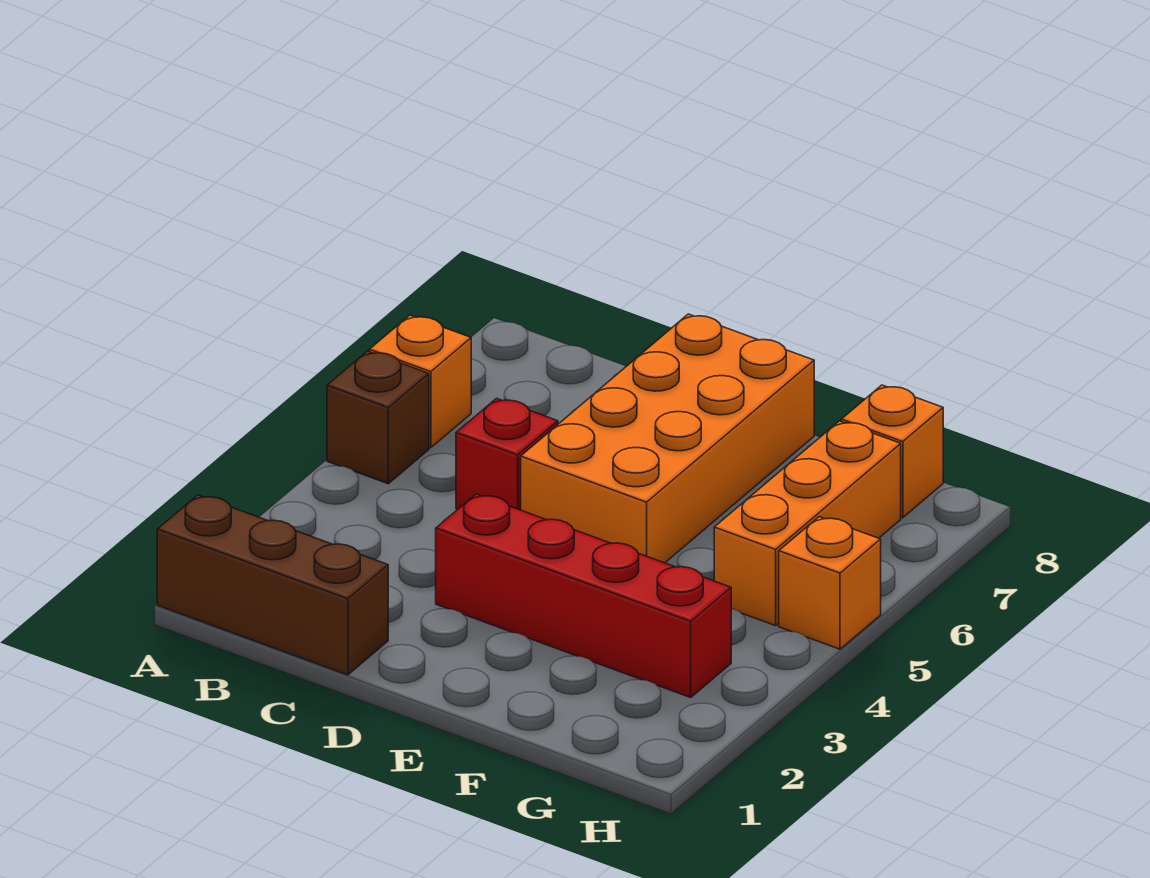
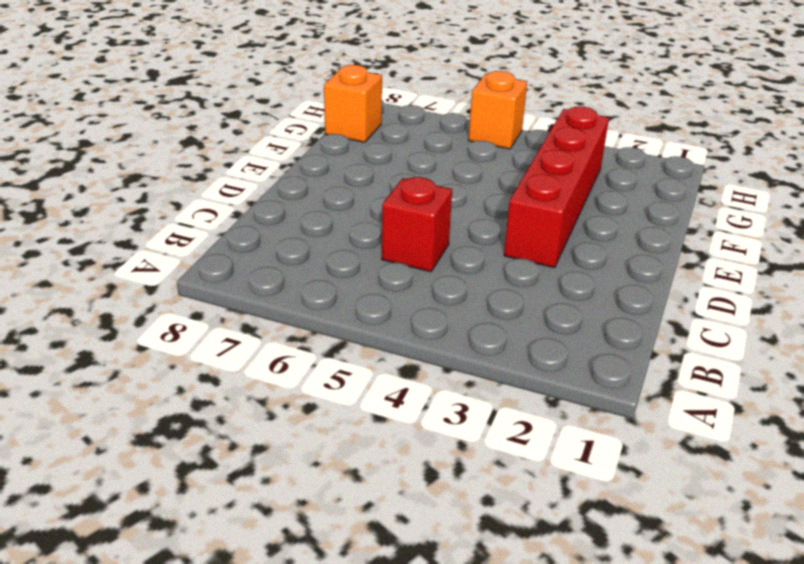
none -> brown brick A1:C1 level 1
none -> brown brick A5 level 1

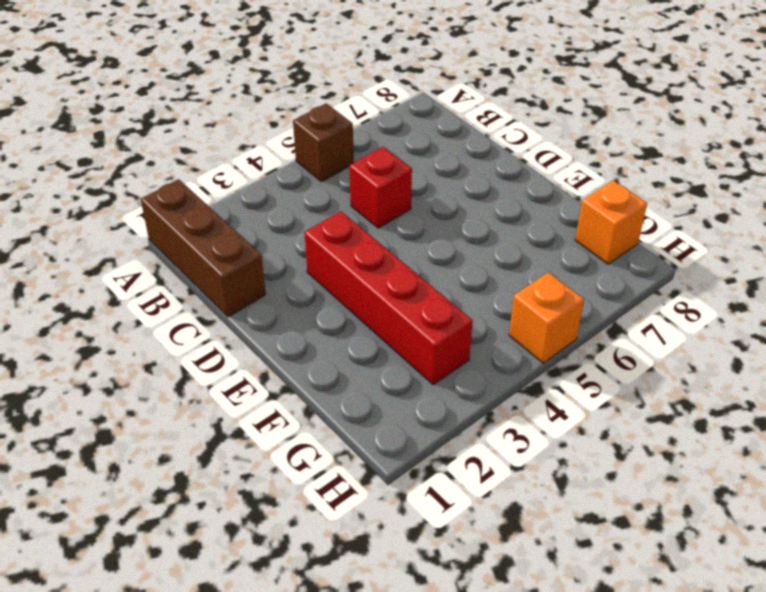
none -> orange brick A6 level 1
none -> orange brick D5:E8 level 1

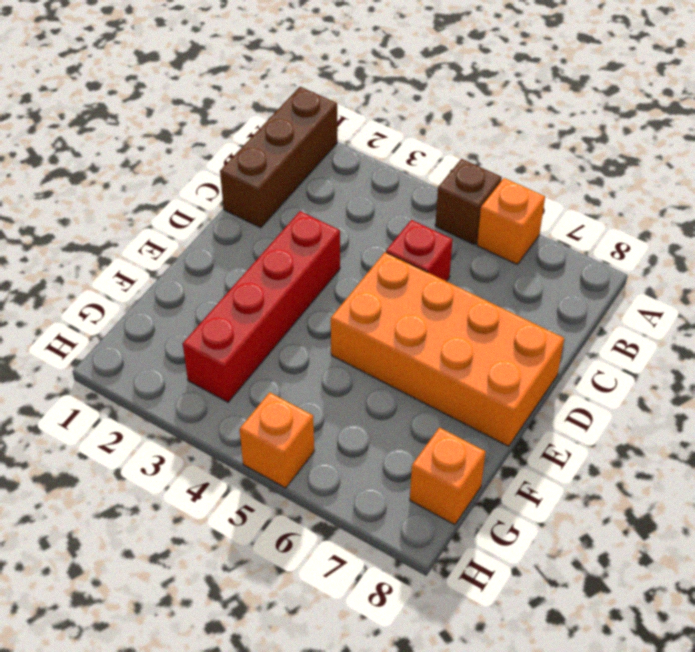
none -> orange brick G5:G7 level 1

